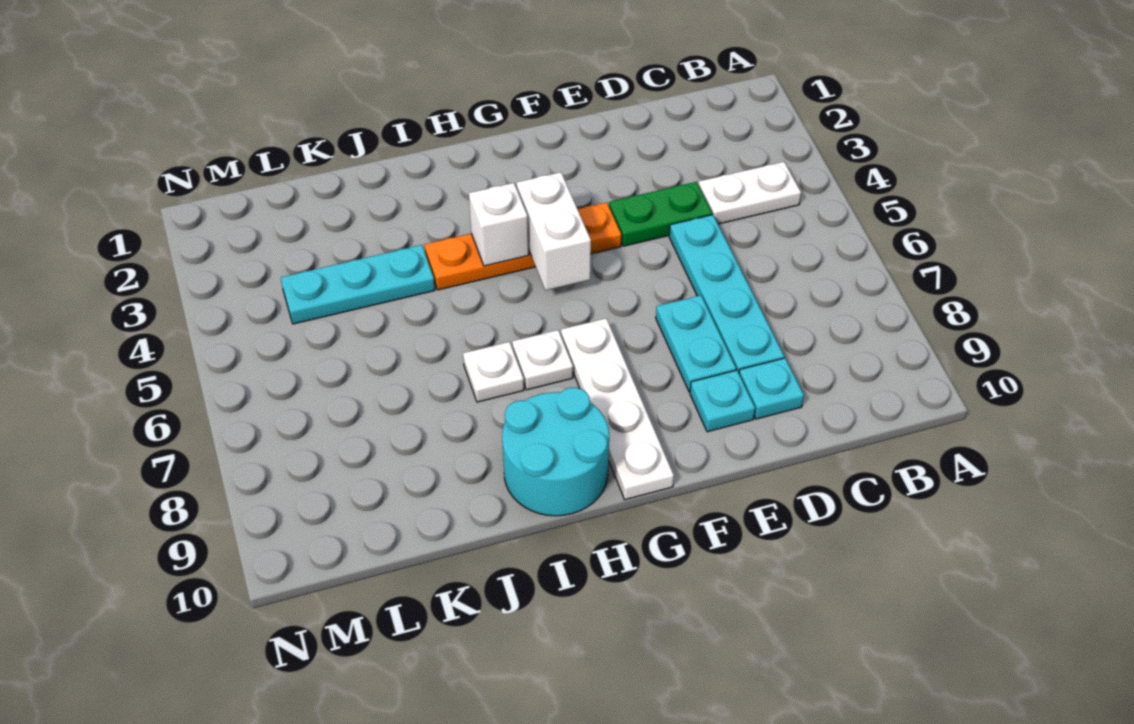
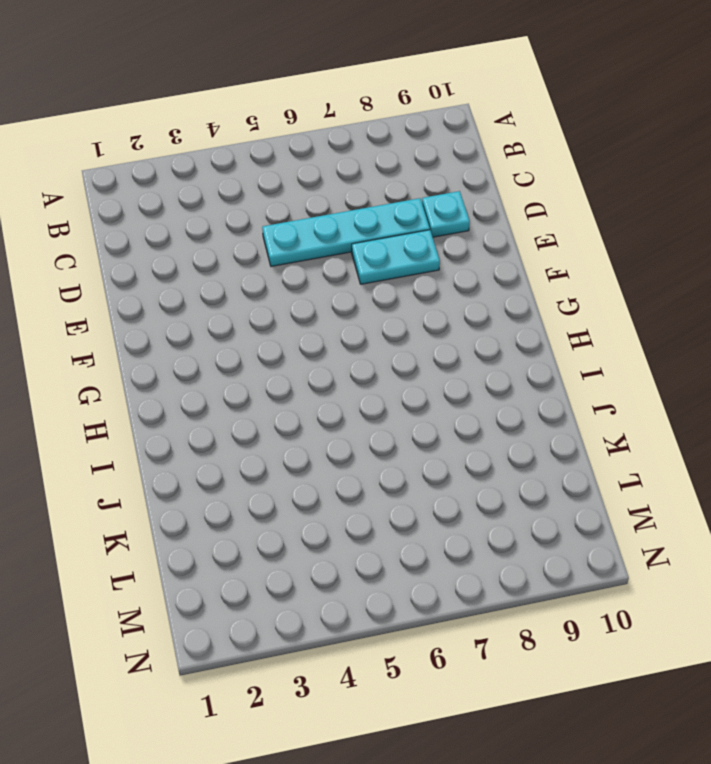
none -> white plate B4:C4 level 1
none -> green plate D4:E4 level 1
none -> cyan plate E9 level 1

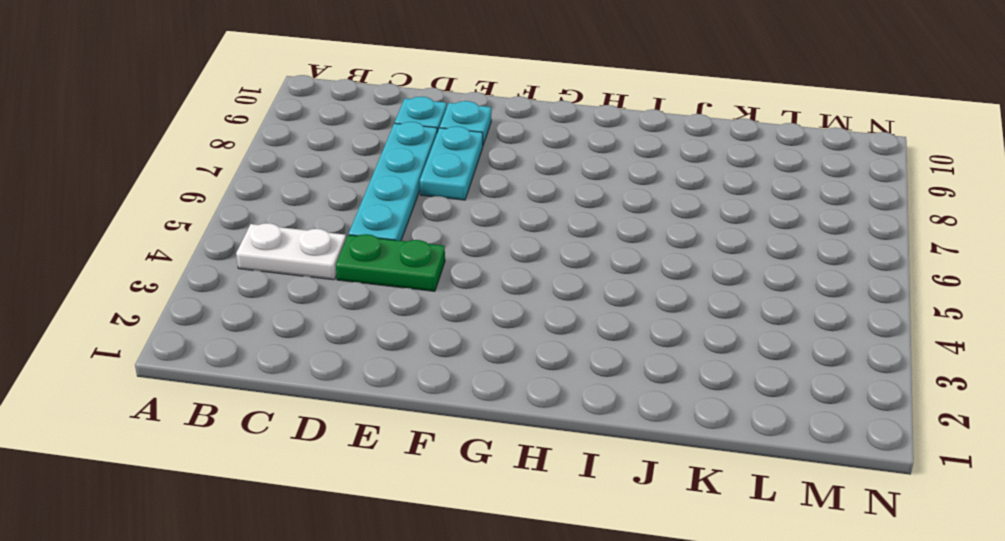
none -> orange plate F4:I4 level 1
none -> white plate G7:G10 level 1
none -> white plate H7 level 1

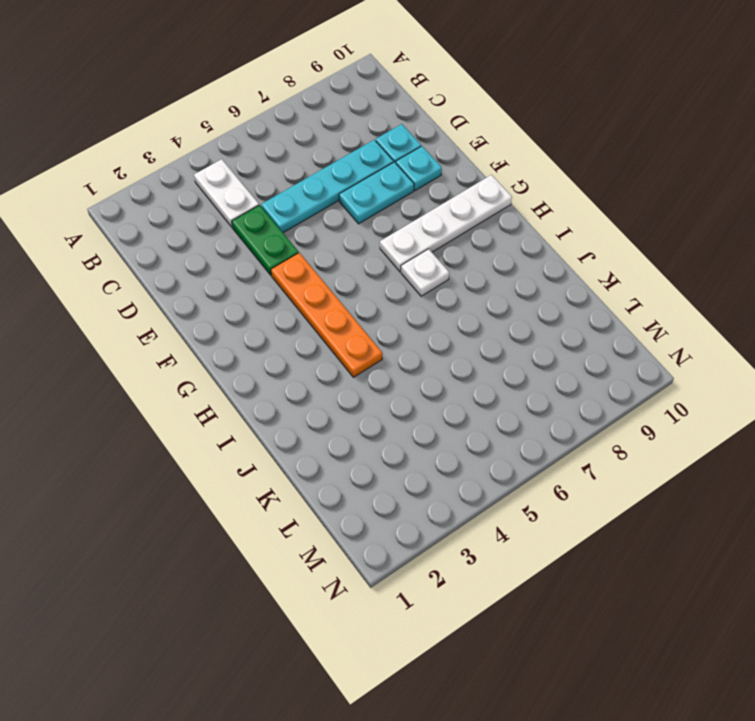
none -> cyan round brick H9:I10 level 1
none -> white plate I7 level 1
none -> cyan plate J4:L4 level 1

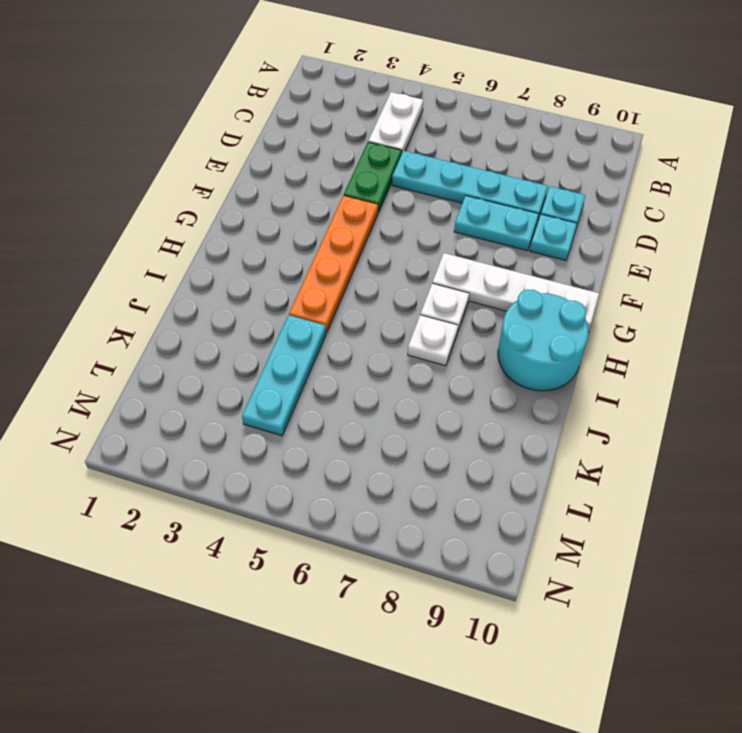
none -> white brick G4:G5 level 2
none -> white brick H4 level 2

